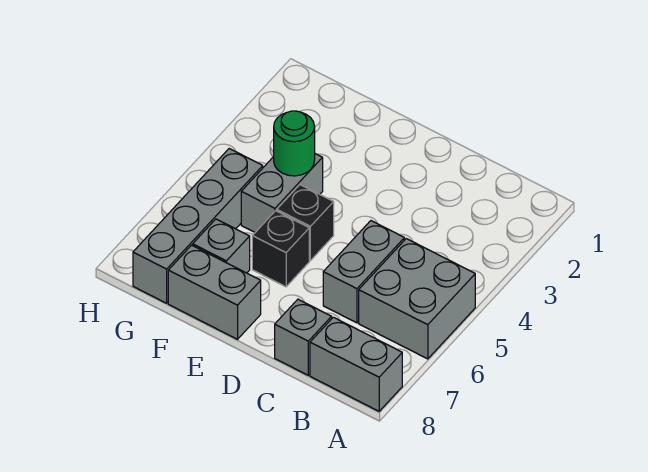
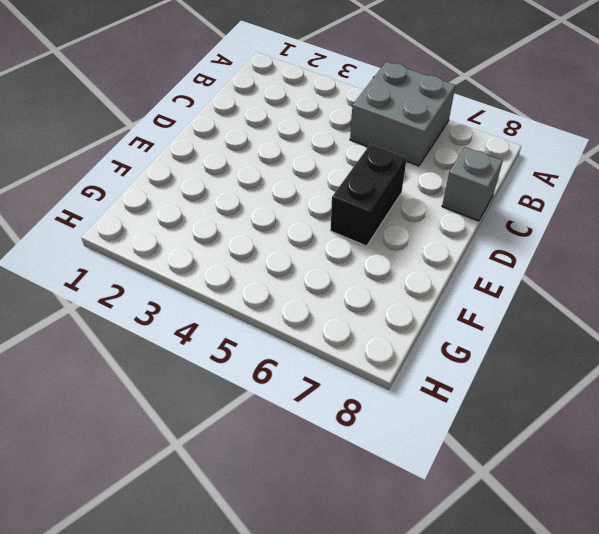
black brick D6:E6 level 1 -> black brick E6 level 1
none -> grey brick A8:B8 level 1
none -> grey brick C5:C6 level 1

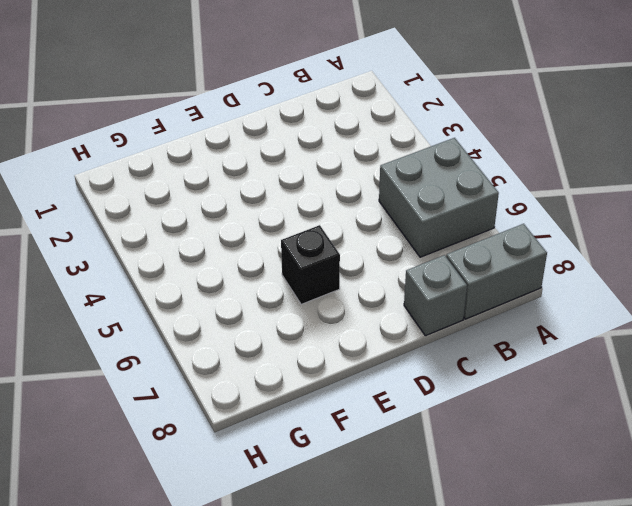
none -> grey brick C5:C6 level 1
none -> black brick E5 level 1

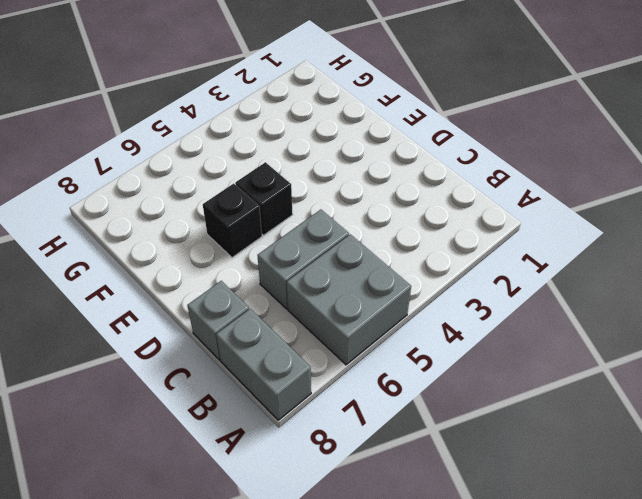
none -> grey brick E8:F8 level 1
none -> grey brick F4:F5 level 1

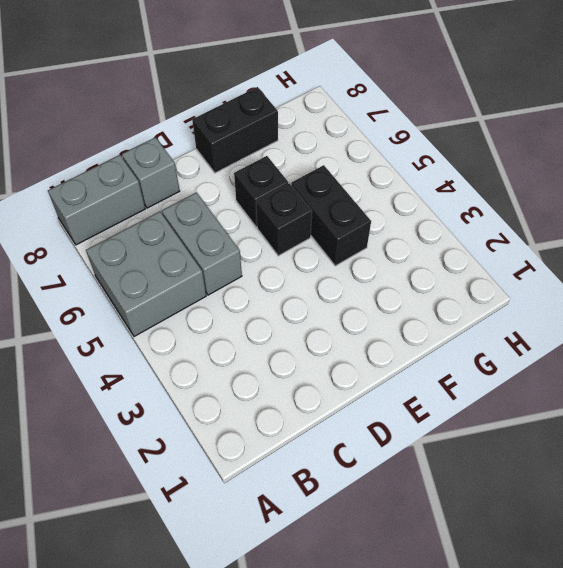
black brick E8:F8 level 1 -> grey brick E8:F8 level 1
black brick F4:F5 level 1 -> grey brick F4:F5 level 1
none -> grey brick F7 level 1
none -> grey brick G5:G8 level 1

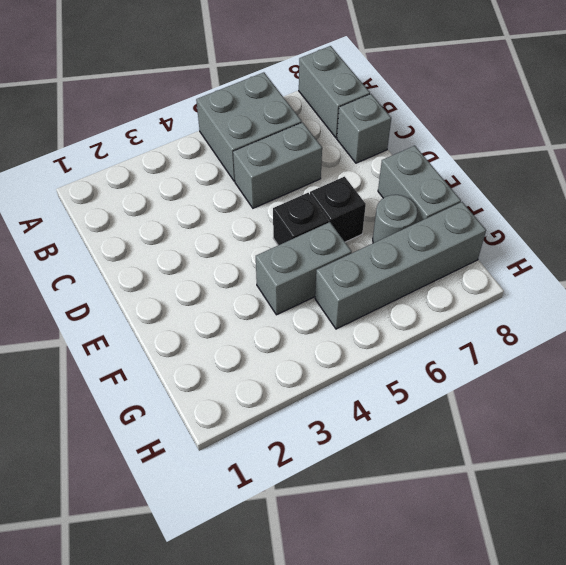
grey round brick F7 level 1 -> grey brick F7 level 1
none -> green round brick F4 level 2

